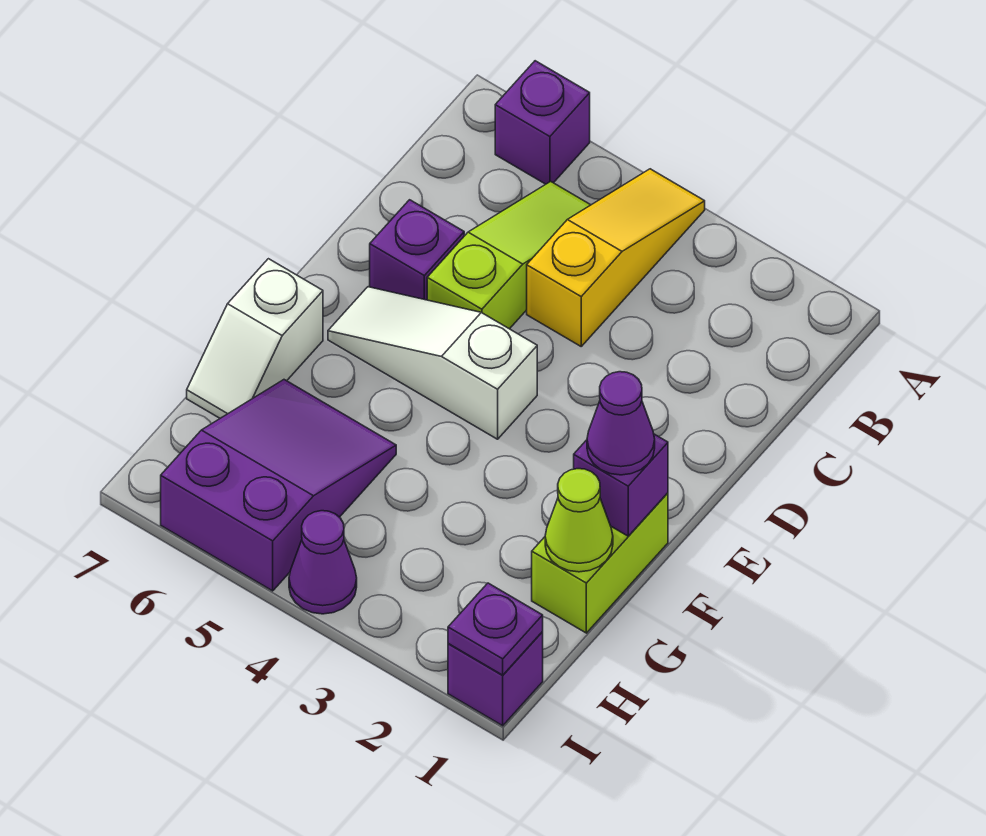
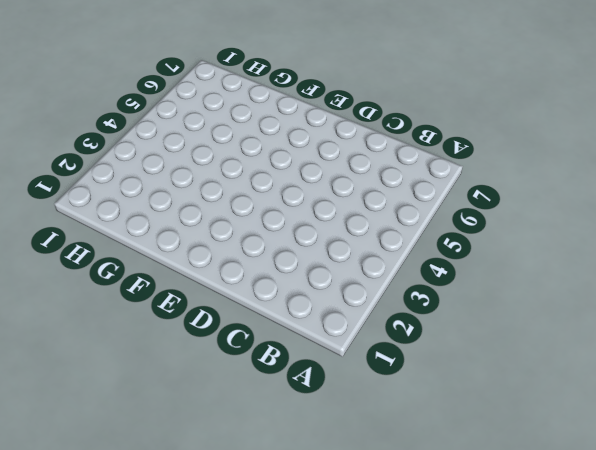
none -> yellow slope A4:C4 level 1 top C
none -> purple brick A6 level 1
none -> lime slope B5:D5 level 1 top D

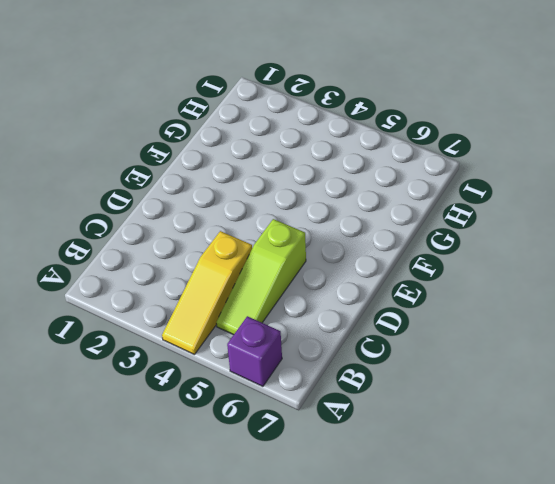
none -> purple brick D6 level 1
none -> white slope E4:E6 level 1 top 4
none -> lime brick F1:G1 level 1

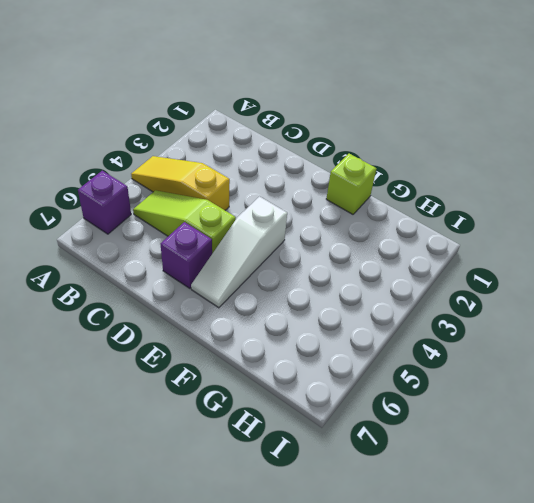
lime brick F1 level 1 -> lime brick F1:G1 level 1
none -> white slope F7:G7 level 1 top F
none -> purple slope G5:I6 level 1 top I
none -> purple brick I1 level 1

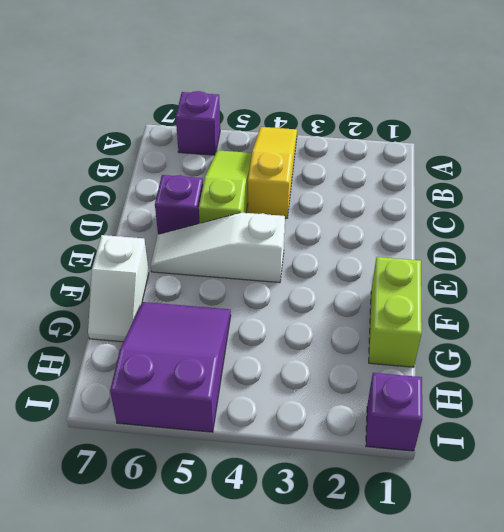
none -> purple cone I4 level 1
none -> purple brick F1 level 2
none -> lime cone G1 level 2

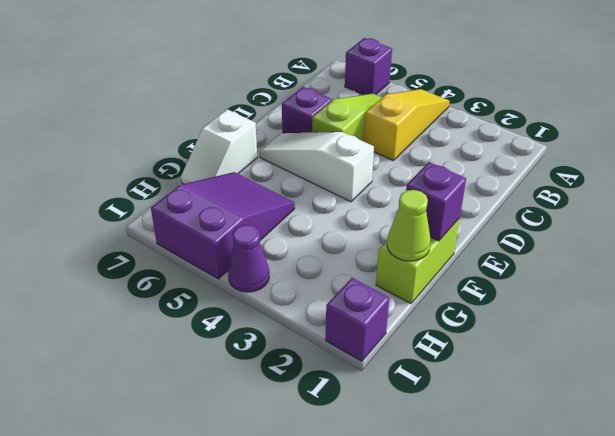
none -> purple plate I1 level 2
none -> purple cone F1 level 3

